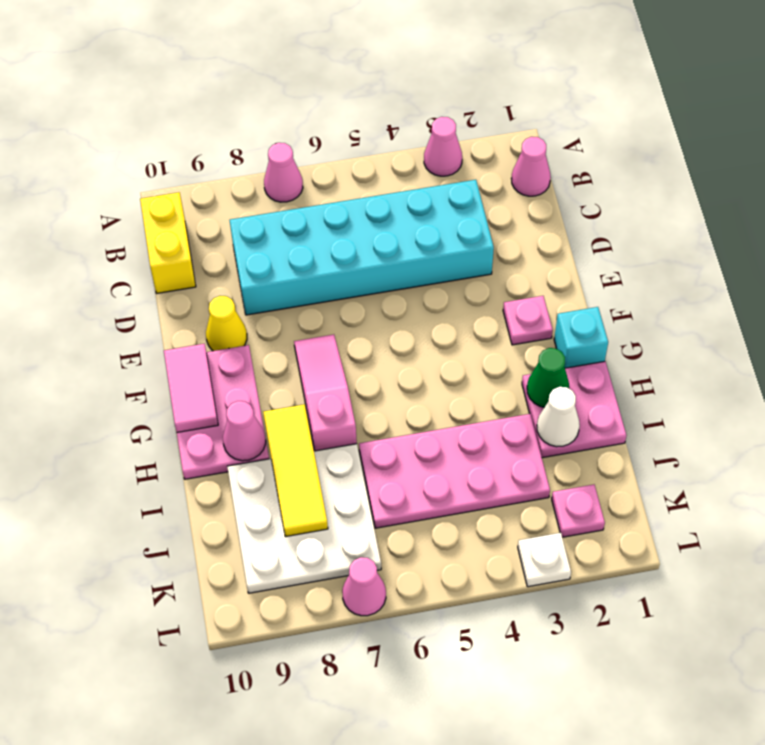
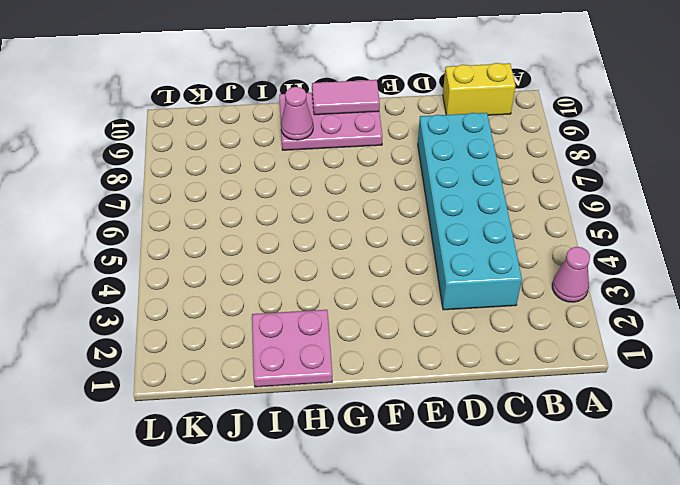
none -> pink cone A7 level 1
none -> pink cone B1 level 1
none -> yellow cone E9 level 1

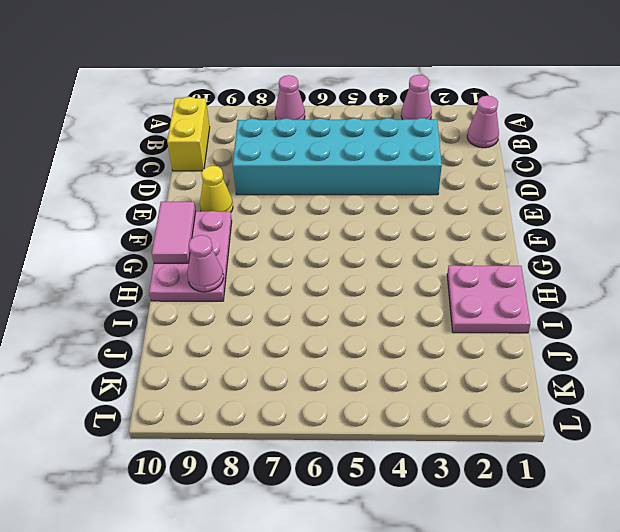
none -> pink plate F2 level 1
none -> pink slope F7:H7 level 1 top H
none -> cyan brick G1 level 1

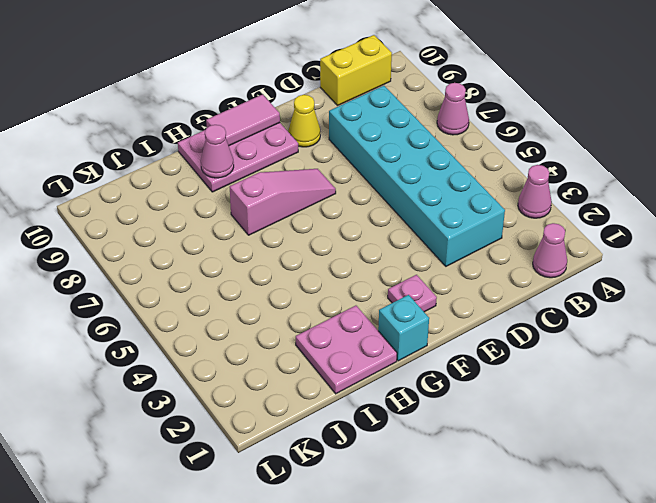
none -> pink plate I3:J6 level 1
none -> white plate I7:K9 level 1
none -> pink plate K2 level 1

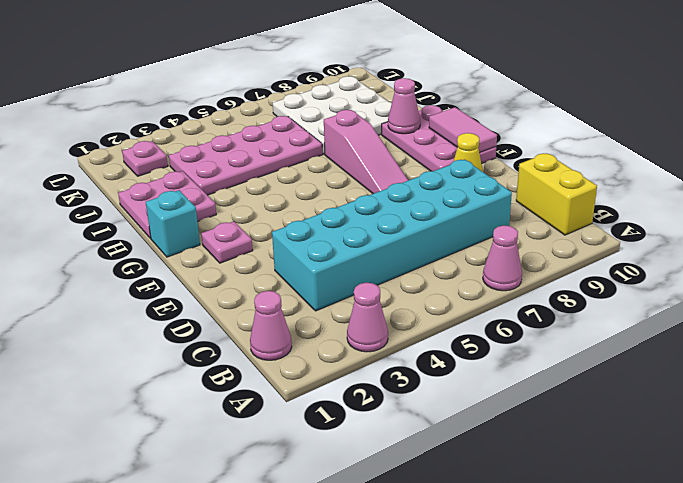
none -> white plate L3 level 1
none -> pink cone L7 level 1
none -> green cone H2 level 2

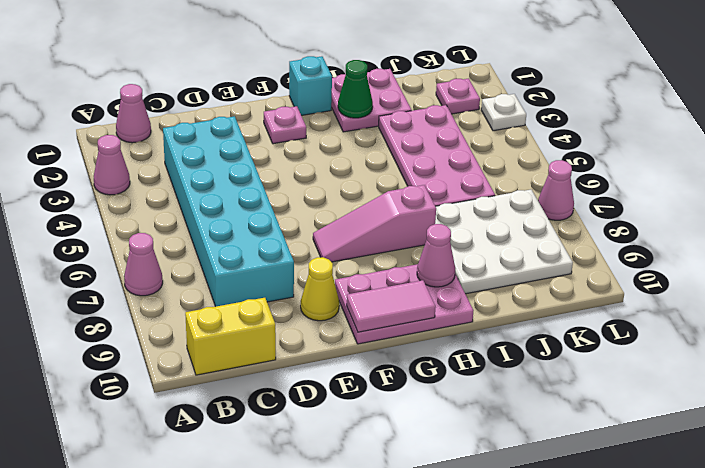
none -> yellow tile H8:J8 level 2
none -> white cone I2 level 2

